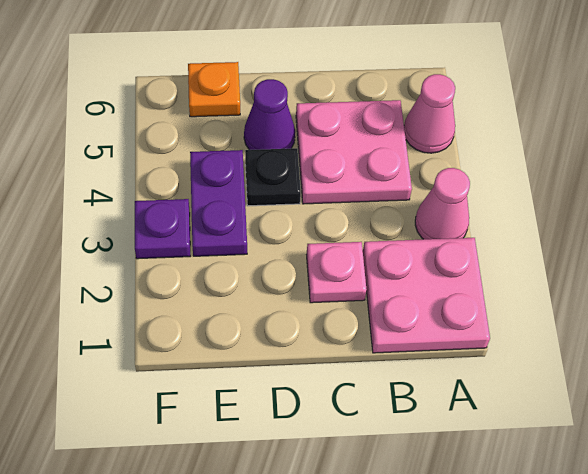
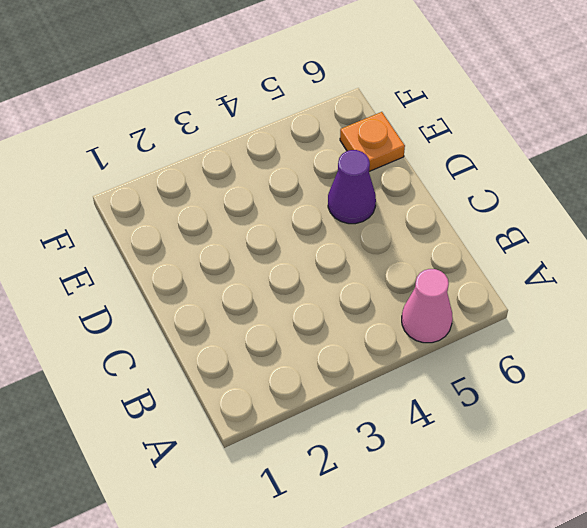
none -> pink plate A1:B2 level 1
none -> pink cone A3 level 1

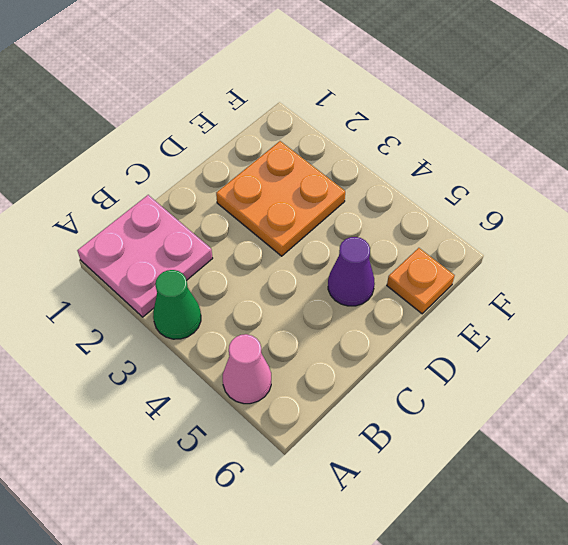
green cone A3 level 1 -> pink cone A3 level 1
orange plate D2:E3 level 1 -> purple plate E3:E4 level 1
none -> pink plate B4:C5 level 1
none -> pink plate C2 level 1

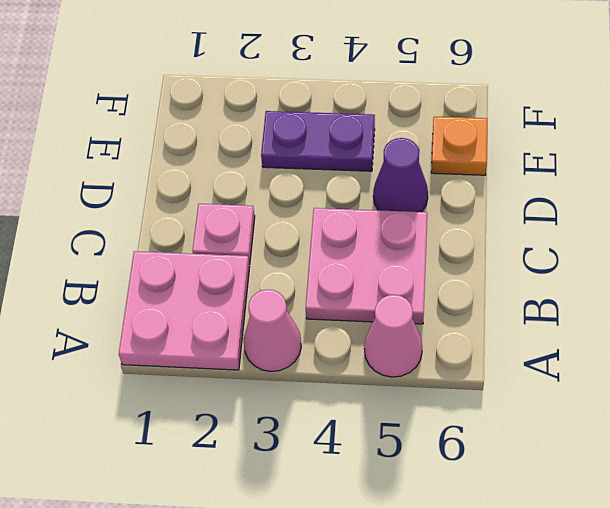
none -> black plate D4 level 1
none -> purple plate F3 level 1

